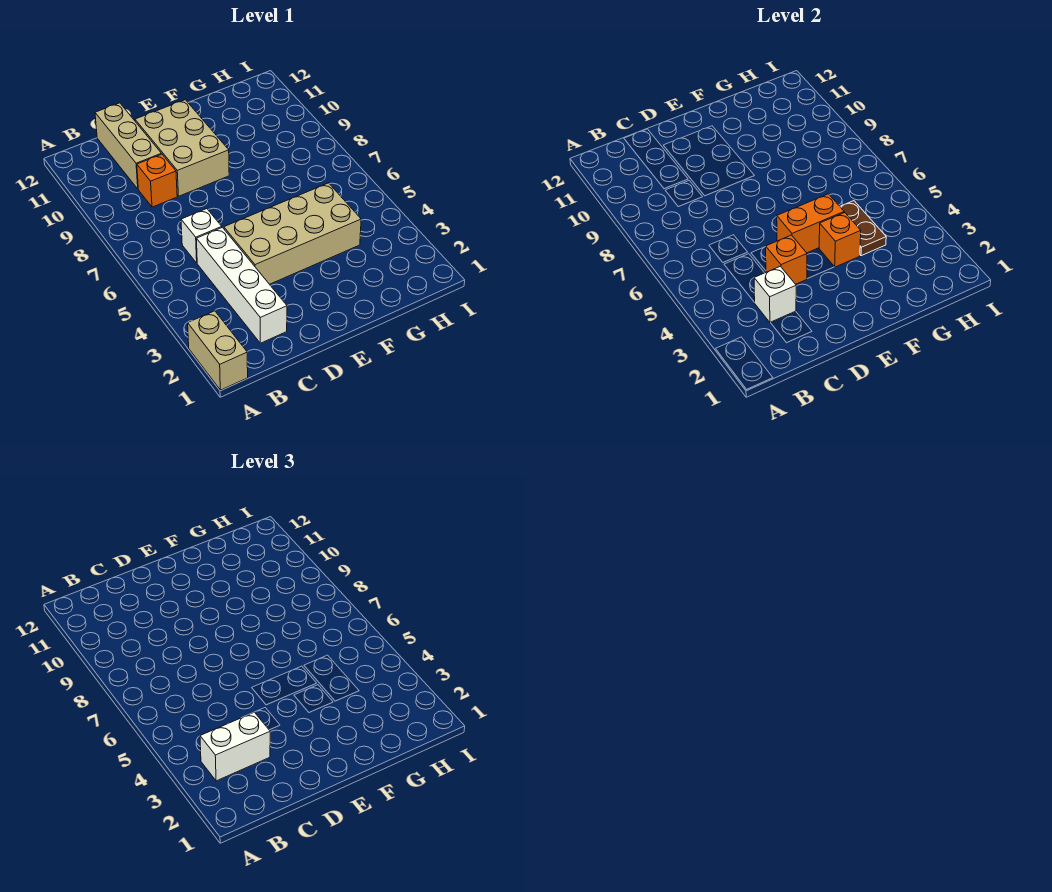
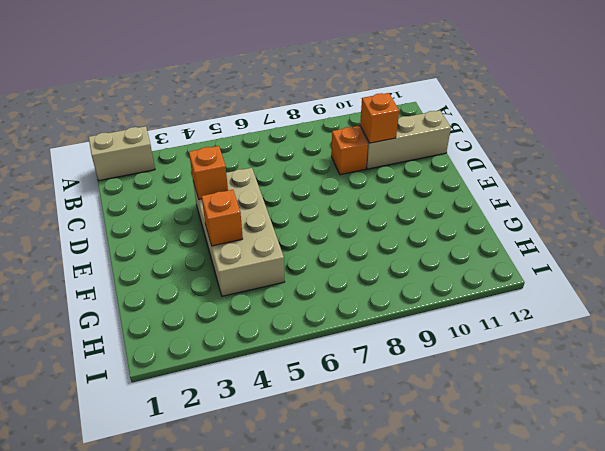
orange brick C10 level 2 -> none
none -> white brick C2:C5 level 1
none -> white brick C6 level 1
none -> tan brick D9:E11 level 1

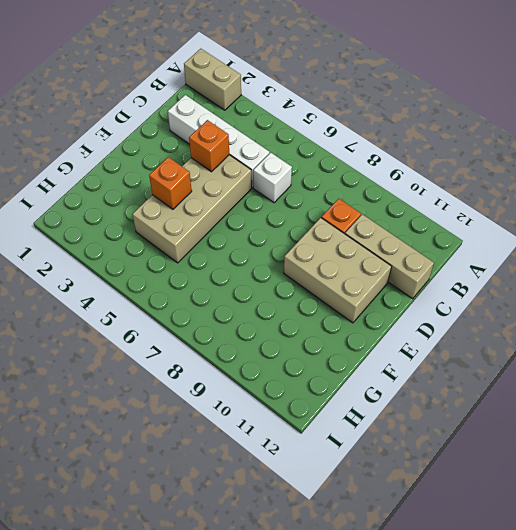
none -> white brick C3 level 2
none -> orange brick E5:F5 level 2
none -> brown plate G4:G5 level 2

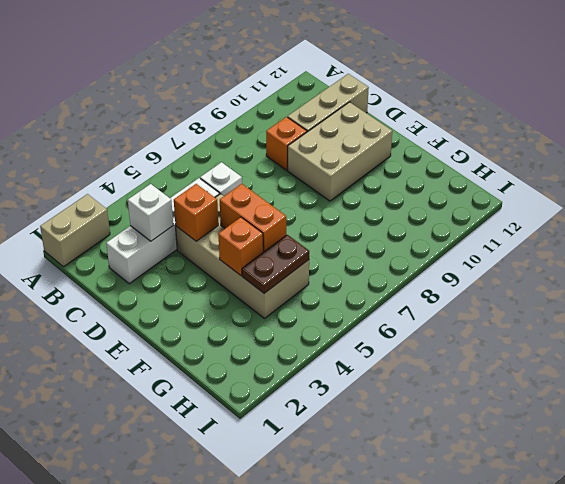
none -> white brick B3:C3 level 3

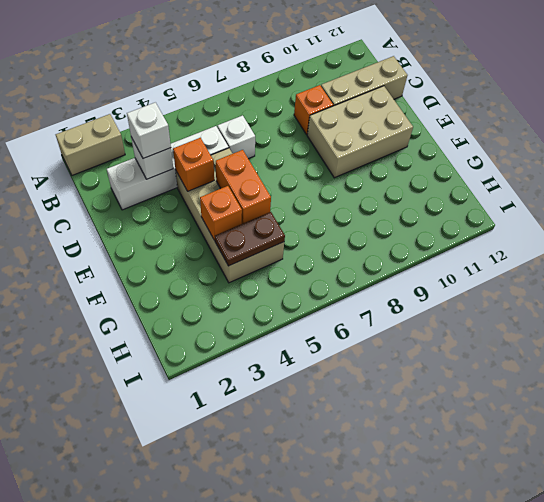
white brick C3 level 3 -> white brick B3:C3 level 3

